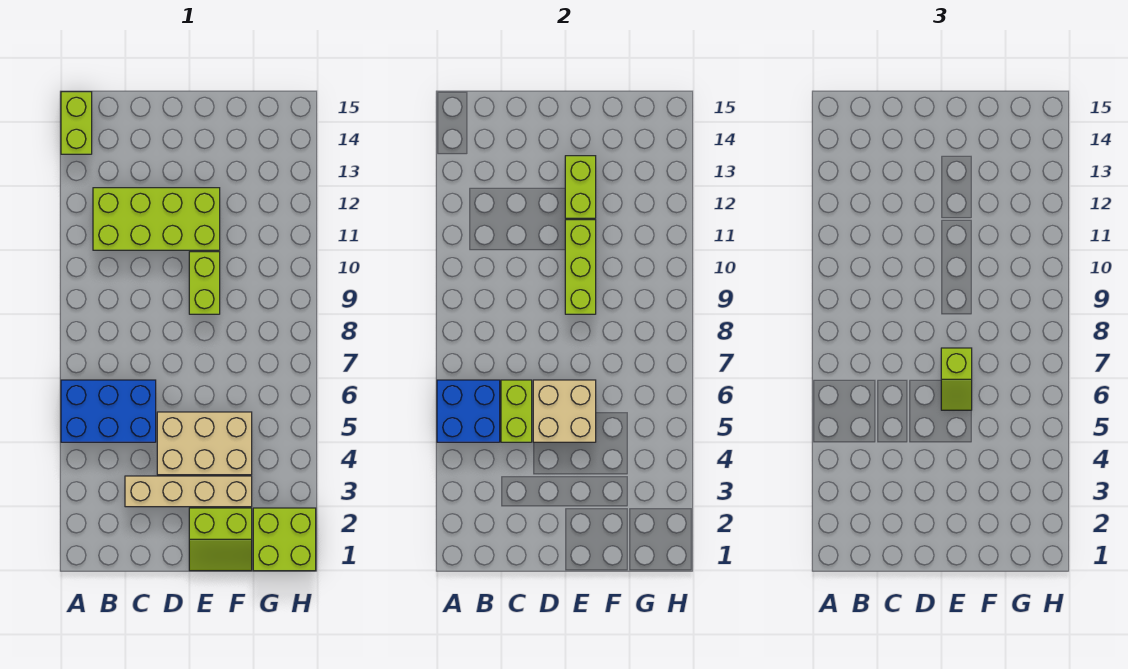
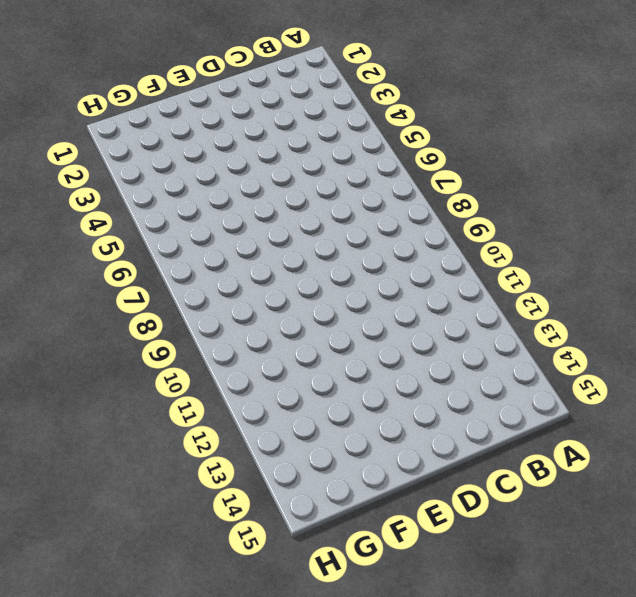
none -> blue brick A5:C6 level 1
none -> lime brick A14:A15 level 1
none -> lime brick B11:E12 level 1

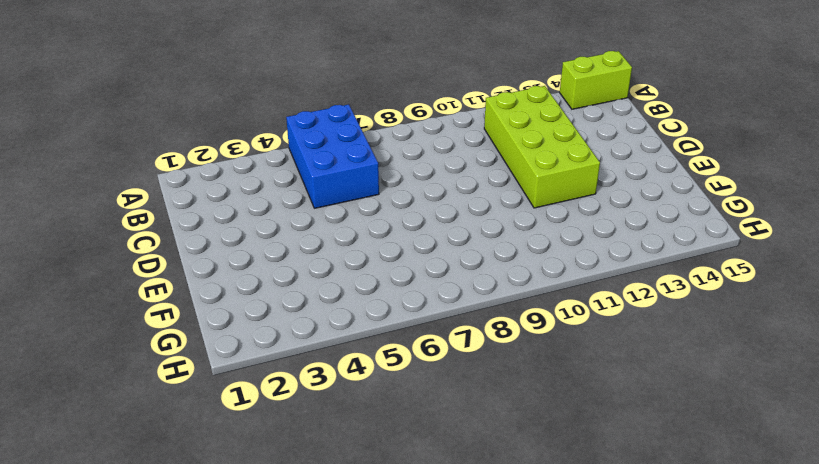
none -> tan brick C3:F3 level 1
none -> tan brick D4:F5 level 1
none -> lime slope E1:F2 level 1 top 2

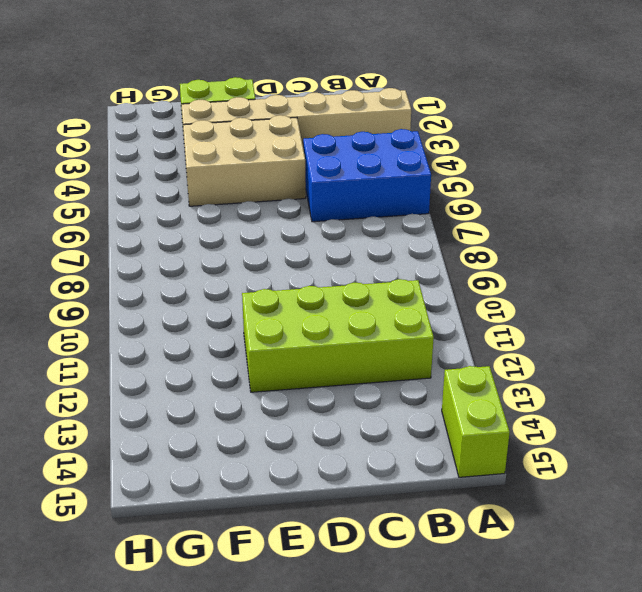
tan brick A3:F3 level 1 -> tan brick C3:F3 level 1
none -> lime brick E9:E10 level 1
none -> lime brick G1:H2 level 1
none -> blue brick A5:B6 level 2

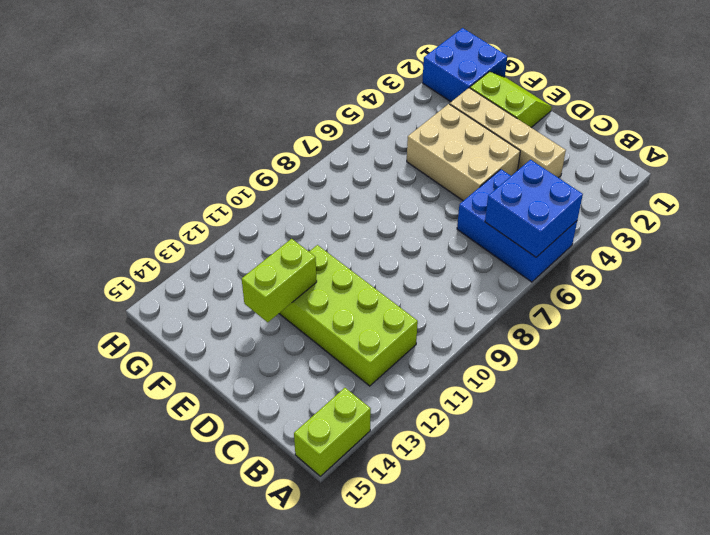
blue brick G1:H2 level 1 -> lime brick G1:H2 level 1
none -> lime brick E9:E10 level 1
none -> lime brick C5:C6 level 2
none -> tan brick D5:E6 level 2

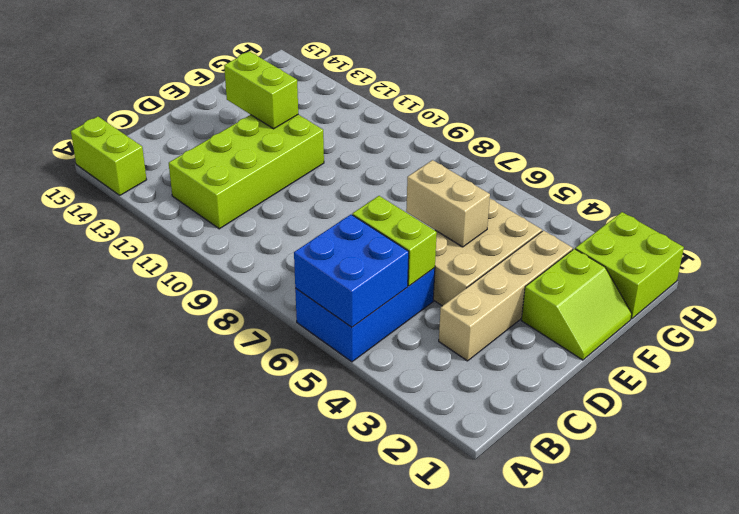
tan brick E5:E6 level 2 -> tan brick D5:E6 level 2
none -> lime brick E9:E10 level 1
none -> lime brick E9:E11 level 2
none -> lime slope E6:E7 level 3 top 7

